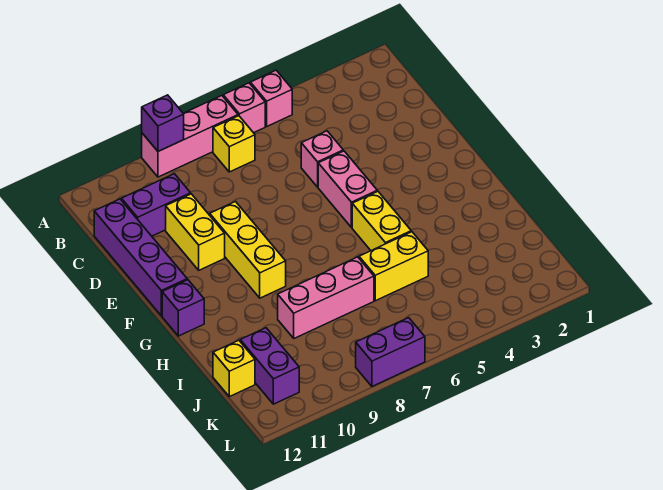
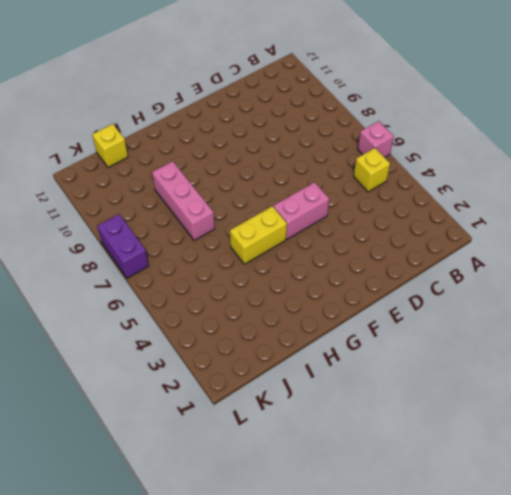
yellow brick B5 level 1 -> yellow brick B7 level 1
none -> pink brick A5 level 1
none -> pink brick A7:A9 level 1
none -> purple brick C10:C11 level 1

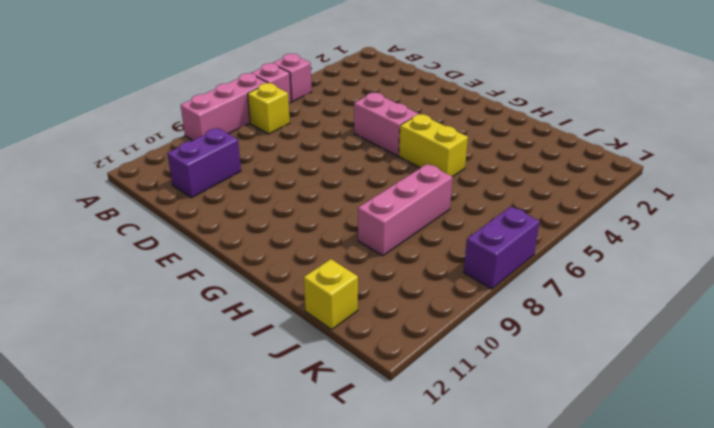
none -> purple brick C12:F12 level 1
none -> pink brick D5 level 1
none -> yellow brick D10:E10 level 1

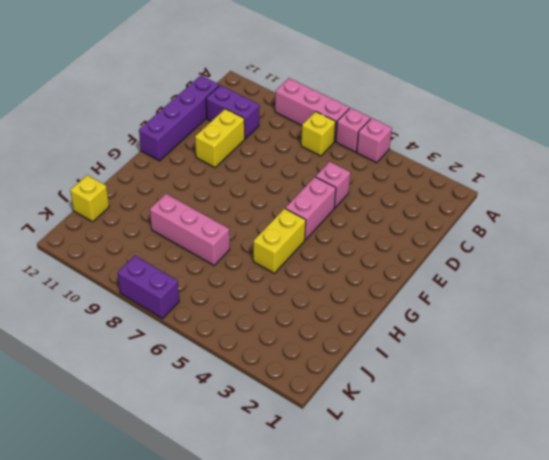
none -> yellow brick E9:G9 level 1
none -> purple brick G12 level 1
none -> yellow brick I5:I6 level 1

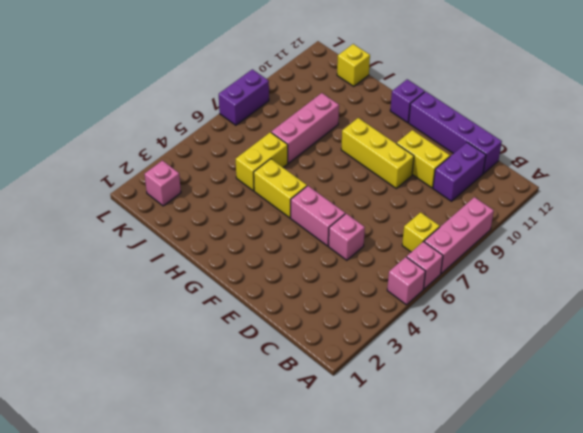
pink brick K2 level 1 -> none
none -> purple brick J11:K11 level 1
none -> purple brick A9 level 2

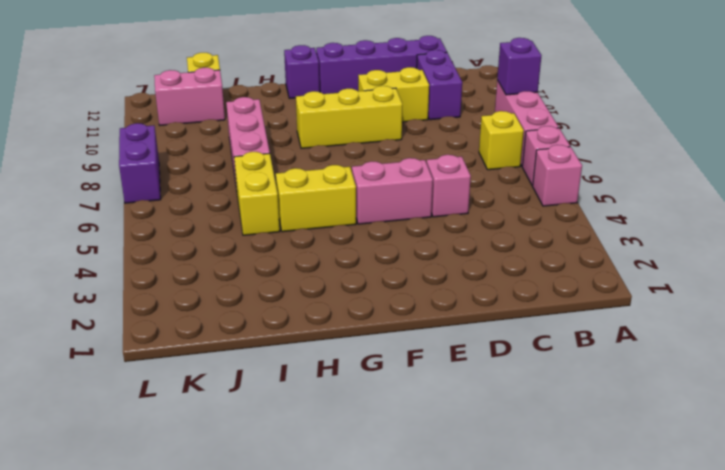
pink brick J11:K11 level 1 -> purple brick J11:K11 level 1

